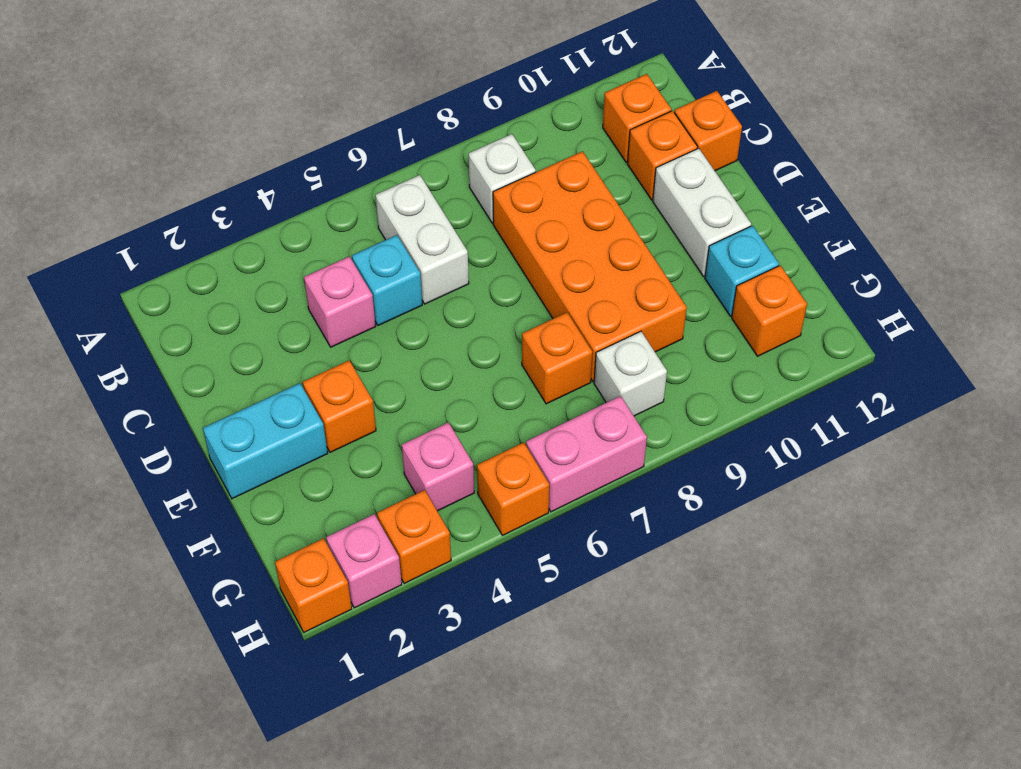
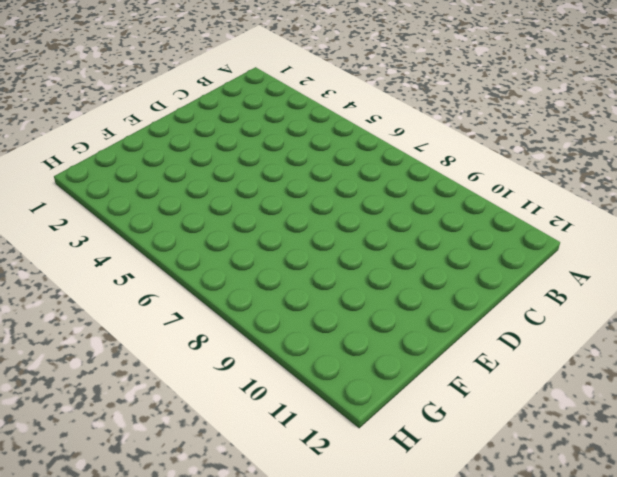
none -> white brick B6:C6 level 1
none -> white brick B8 level 1
none -> orange brick B11 level 1

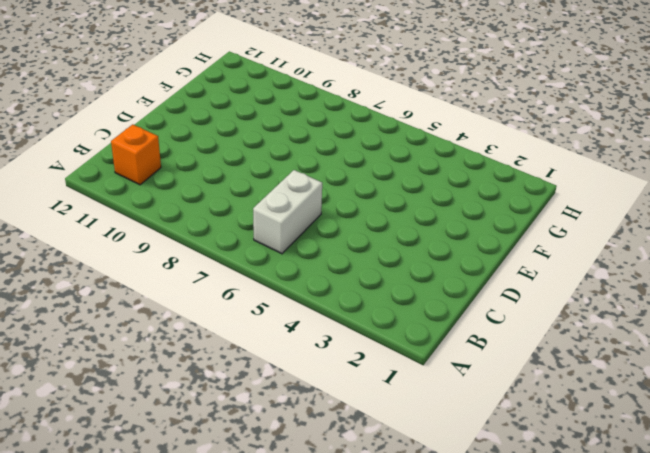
none -> white brick B8 level 1
none -> pink brick C4 level 1
none -> cyan brick C5 level 1

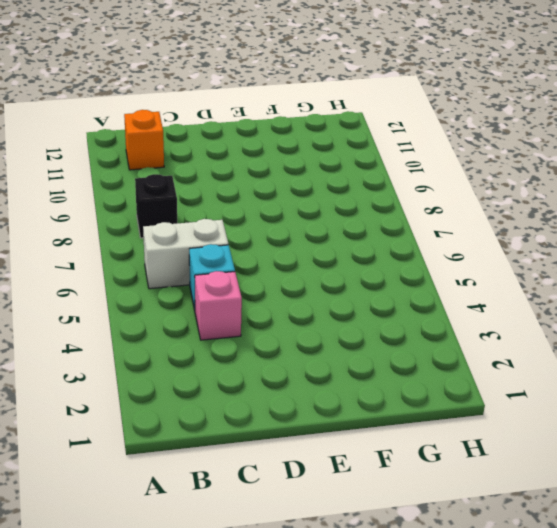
black brick B8 level 1 -> white brick B8 level 1
none -> orange brick C8:F9 level 1
none -> orange brick C11 level 1
none -> orange brick C12 level 1

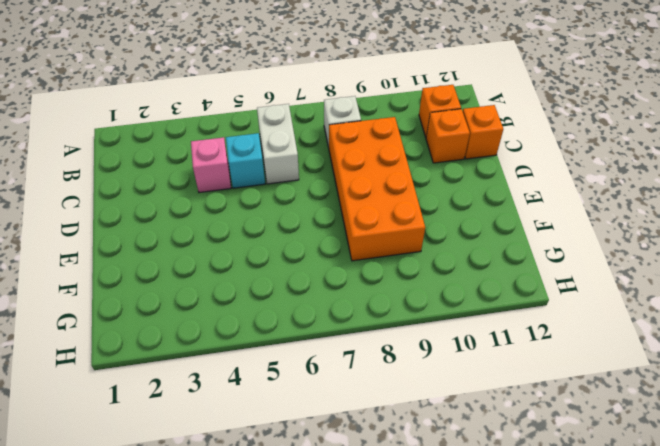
none -> white brick D11:E11 level 1
none -> cyan brick E1:E2 level 1
none -> orange brick E3 level 1

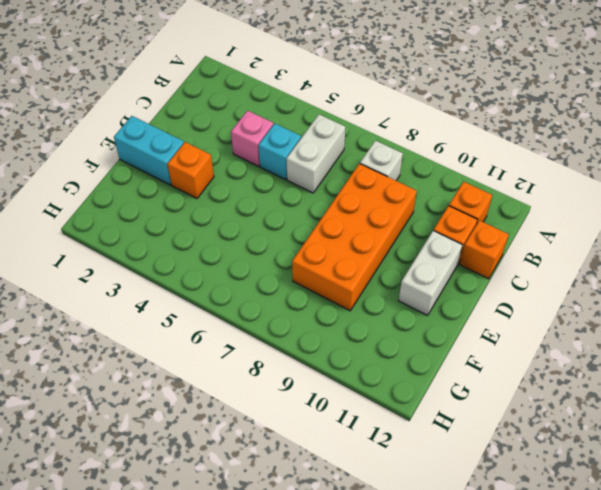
none -> orange brick F7 level 1
none -> cyan brick F11 level 1
none -> pink brick G4 level 1

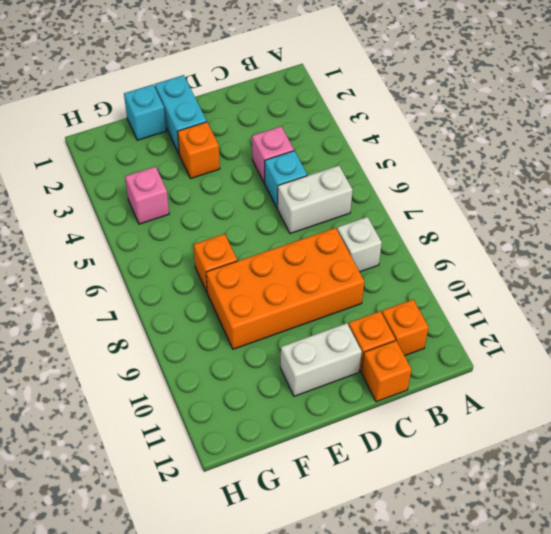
cyan brick F1 level 1 -> cyan brick F11 level 1
none -> white brick G8 level 1
none -> orange brick G11 level 1
none -> orange brick H1 level 1

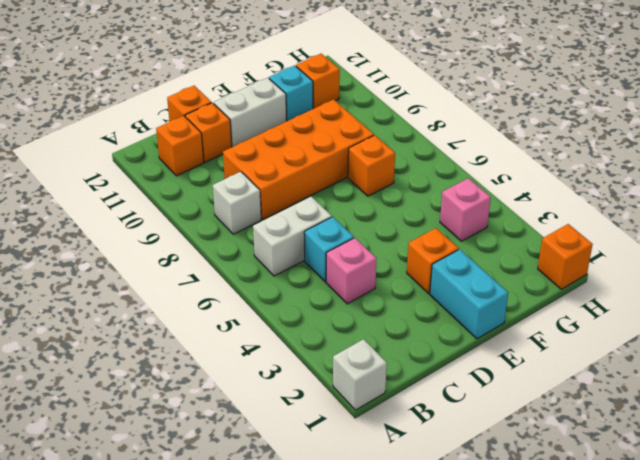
white brick A1 level 1 -> white brick G8 level 1
none -> pink brick H2 level 1
none -> orange brick H3 level 1
none -> orange brick H5 level 1

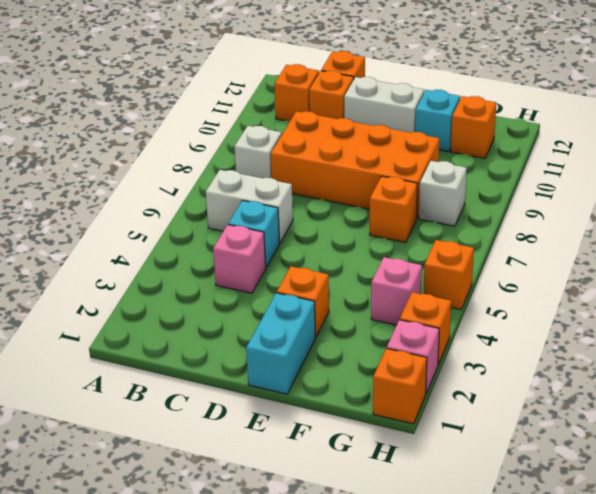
none -> pink brick H6:H7 level 1

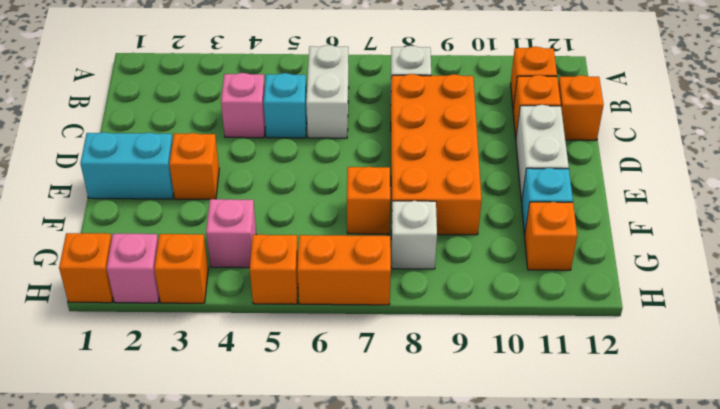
orange brick H6:H7 level 1 -> pink brick H6:H7 level 1

